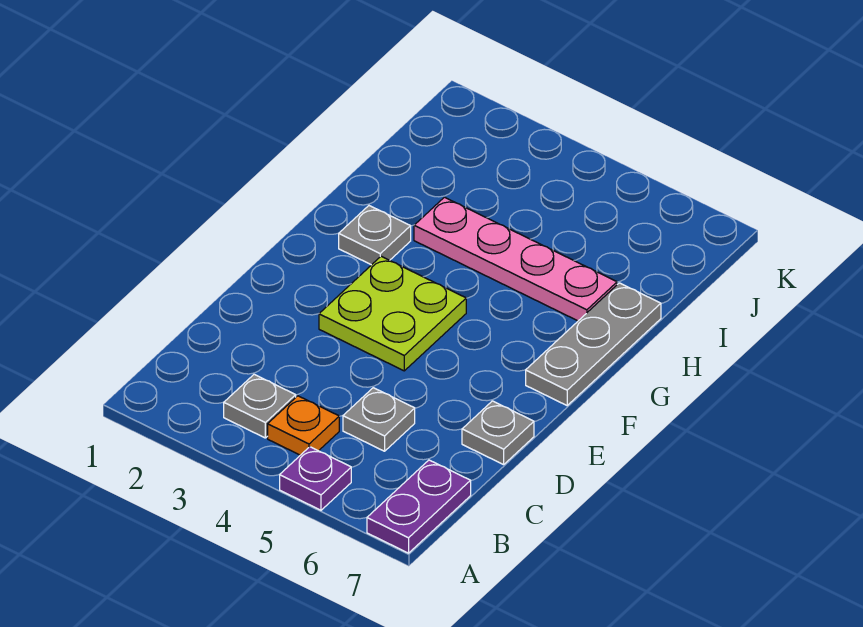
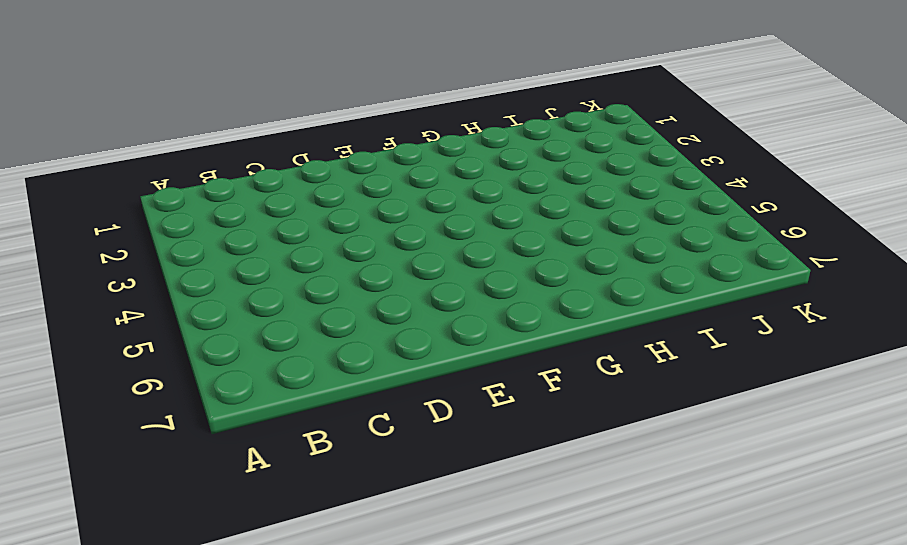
none -> purple plate A5 level 1
none -> purple plate A7:B7 level 1

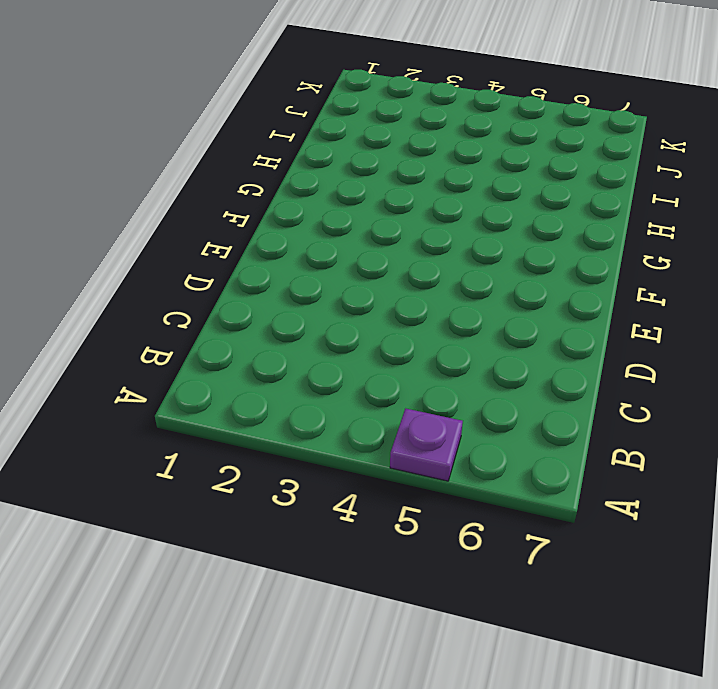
none -> purple plate A7:B7 level 1
none -> grey plate B3 level 1

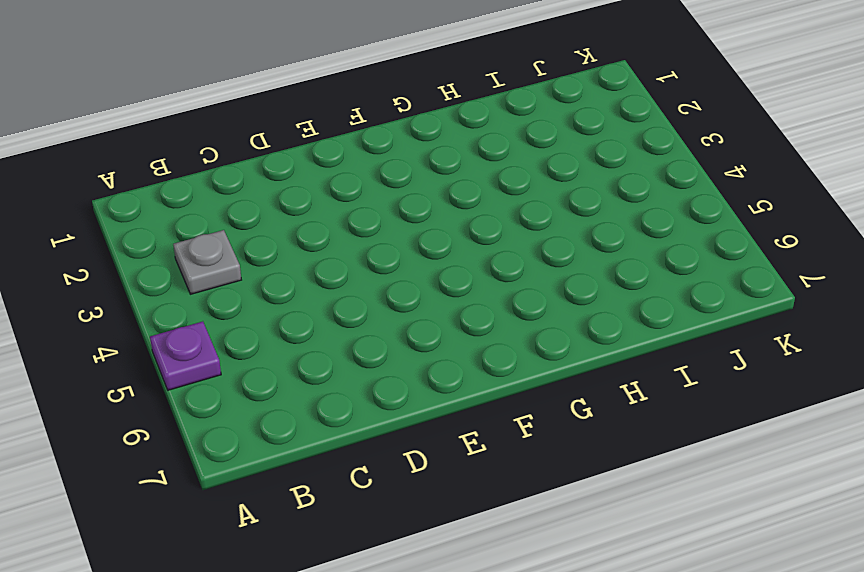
none -> purple plate A7:B7 level 1
none -> orange plate B4 level 1

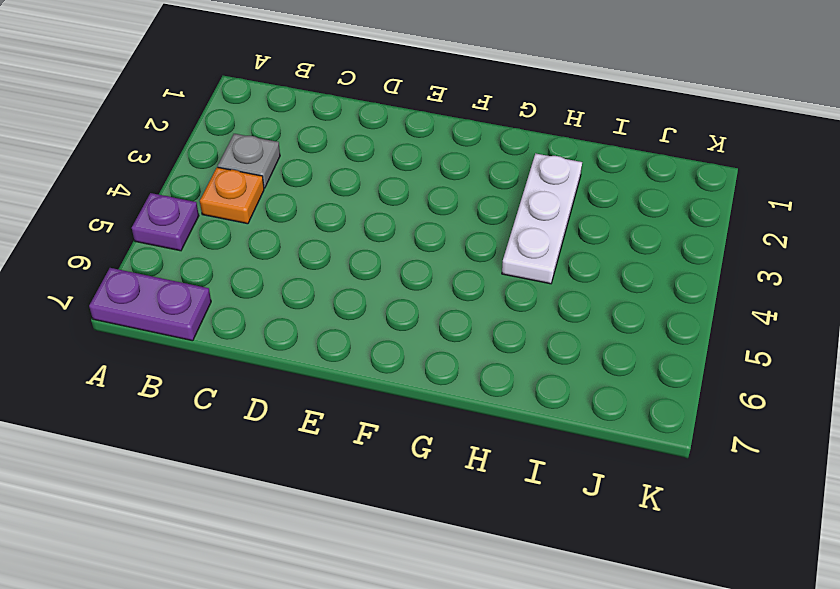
white plate H2:H4 level 1 -> pink plate H3:H6 level 1
none -> grey plate C5 level 1
none -> grey plate D7 level 1

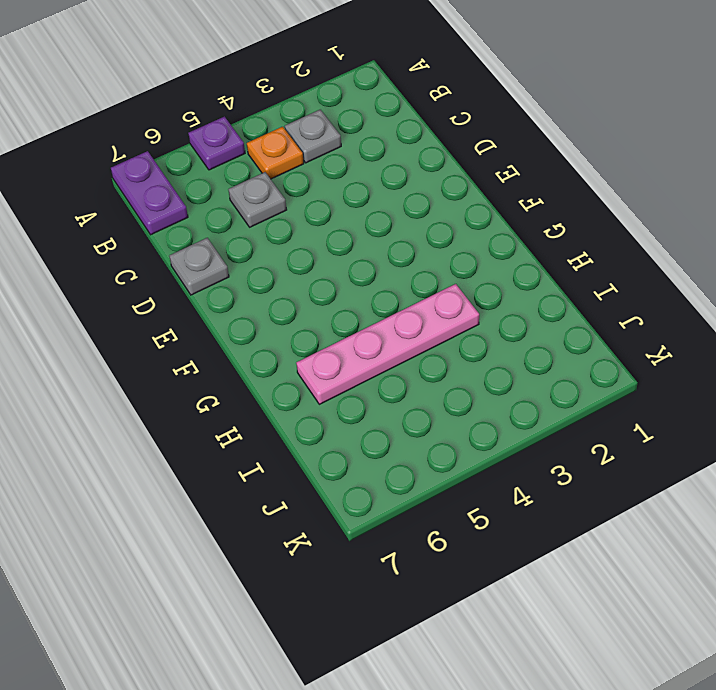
none -> lime plate E3:F4 level 1
none -> grey plate F7:H7 level 1

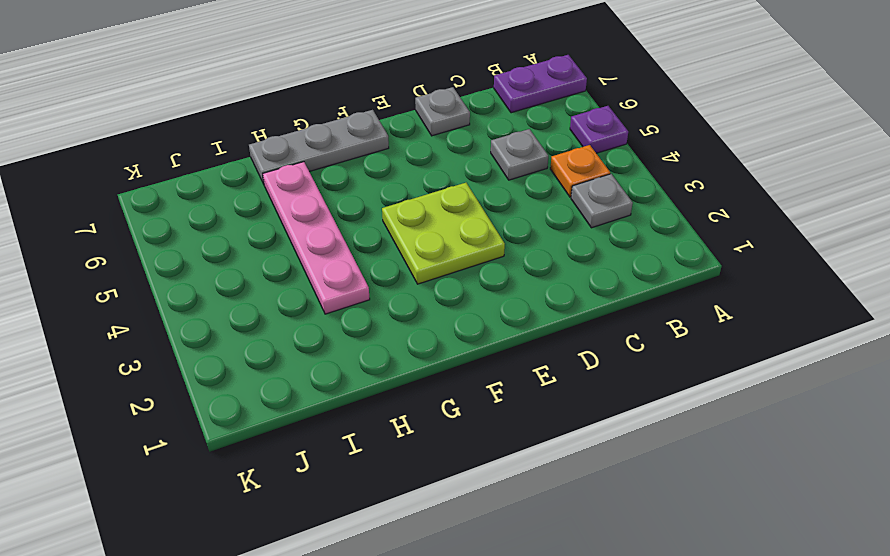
none -> grey plate G2 level 1

